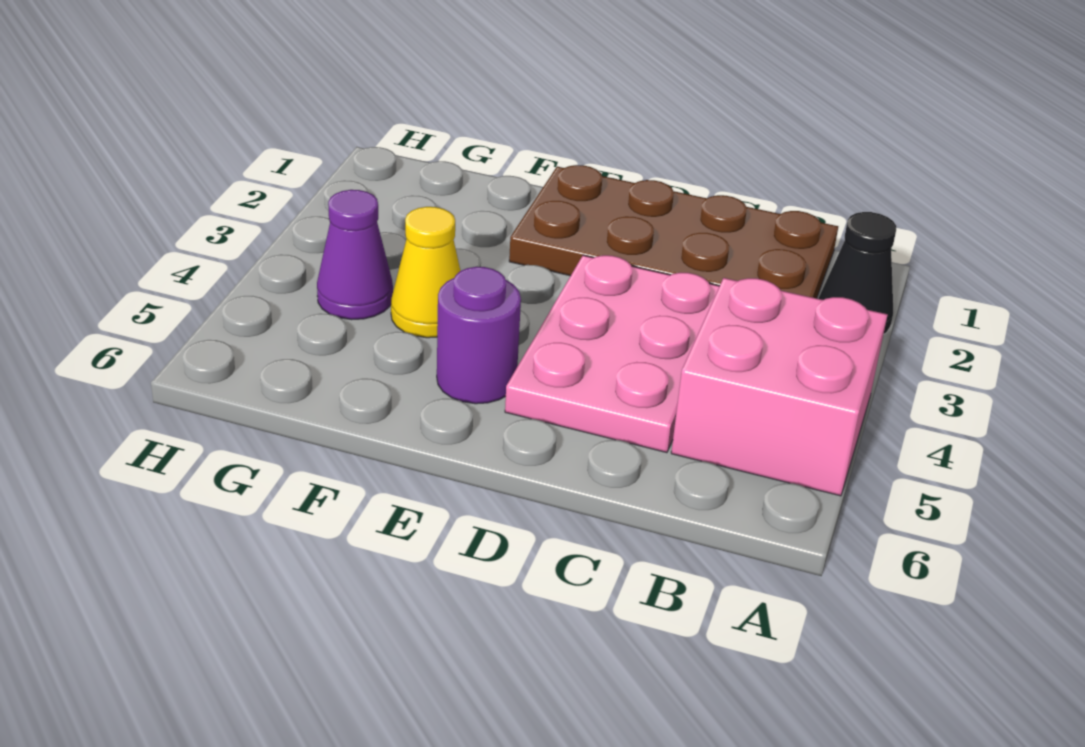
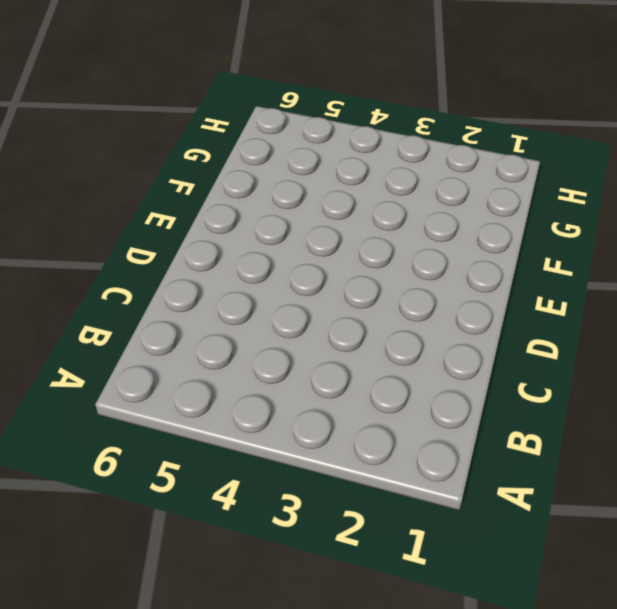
none -> black cone A2 level 1
none -> pink brick A4:B5 level 1

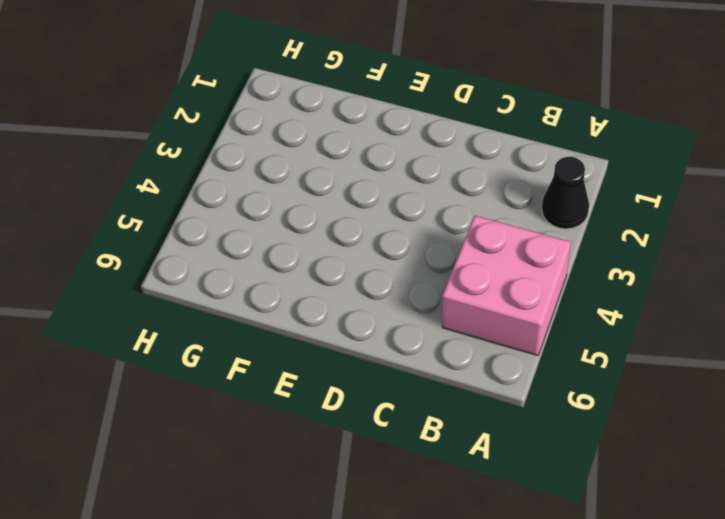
none -> brown plate B1:E2 level 1
none -> pink plate C3:D5 level 1

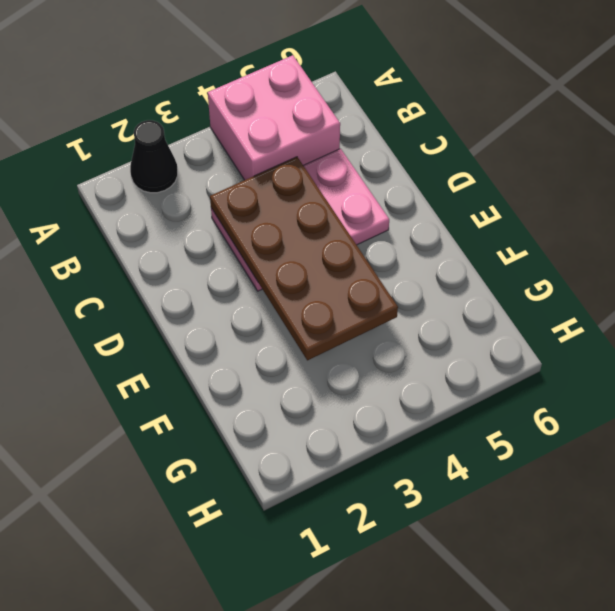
brown plate C3:F4 level 2 -> brown plate B1:E2 level 1
none -> purple round brick E5 level 1
none -> yellow cone F4 level 1

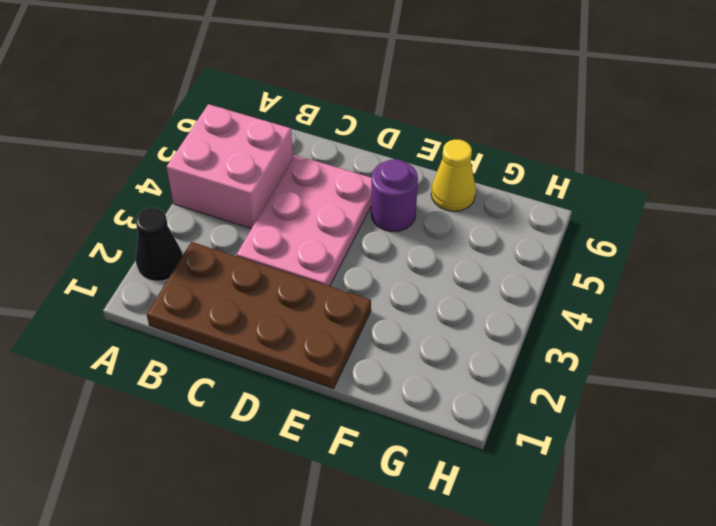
yellow cone F6 level 1 -> yellow cone F4 level 1
none -> purple cone G4 level 1

